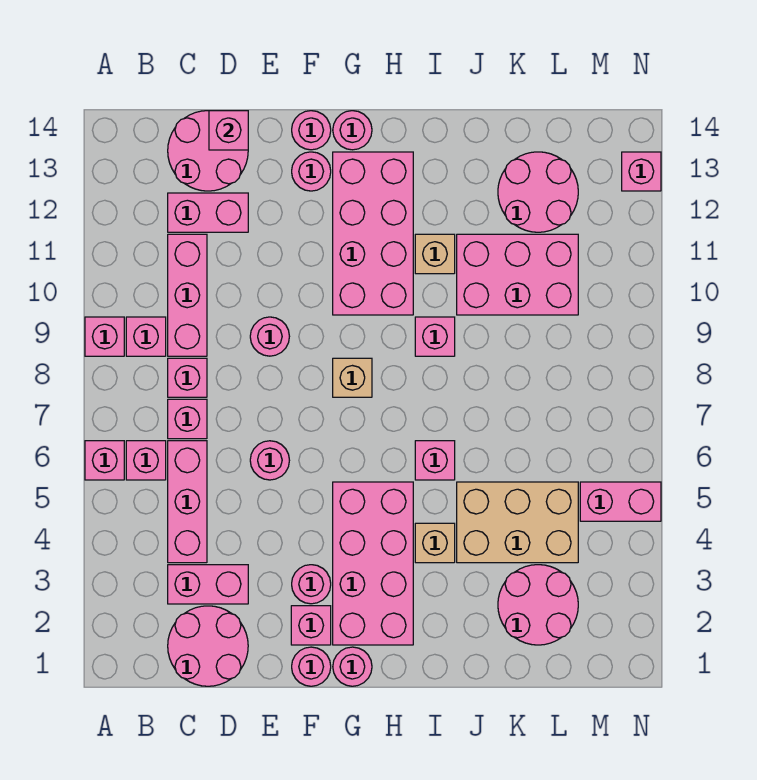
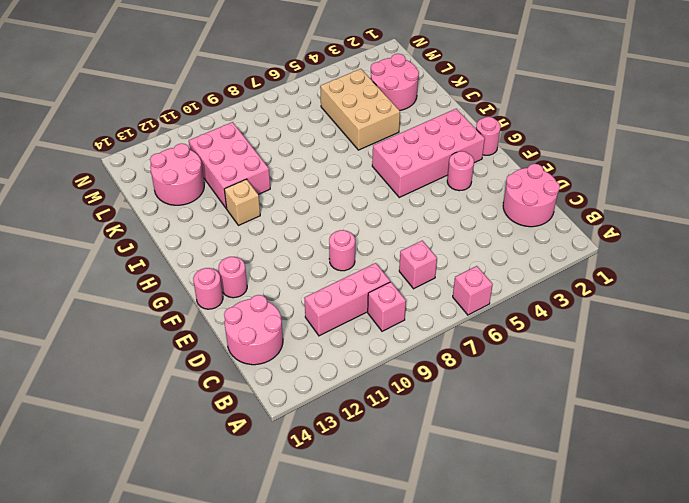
none -> pink brick A9 level 1
none -> pink brick B6 level 1
none -> pink brick C3:D3 level 1
none -> pink brick C4:C6 level 1

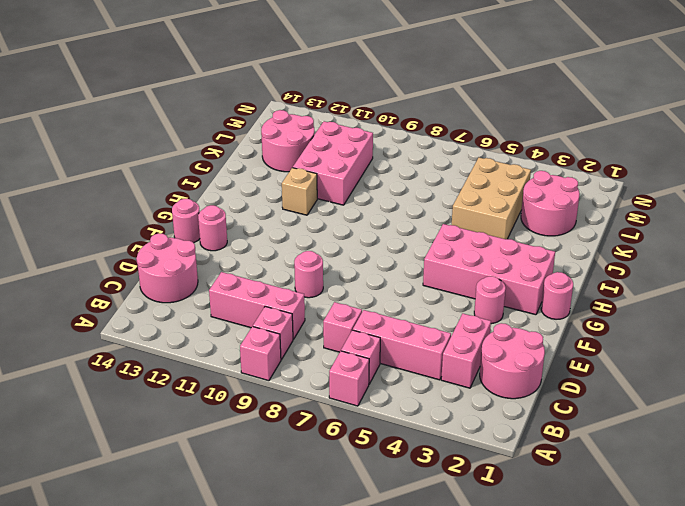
none -> pink brick C8 level 1
none -> pink brick C12:D12 level 1
none -> pink round brick E6 level 1
none -> pink round brick F1 level 1

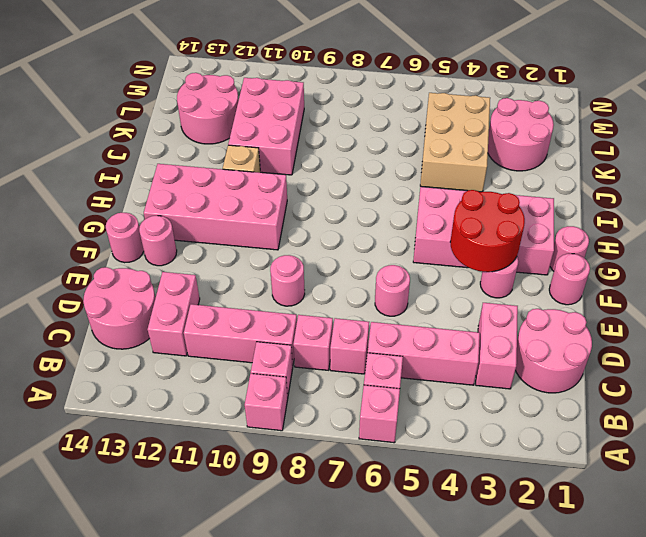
red round brick F3:G4 level 2 -> none
none -> pink brick F2 level 1
none -> tan brick G8 level 1
none -> pink round brick G14 level 1
none -> tan brick I4 level 1

